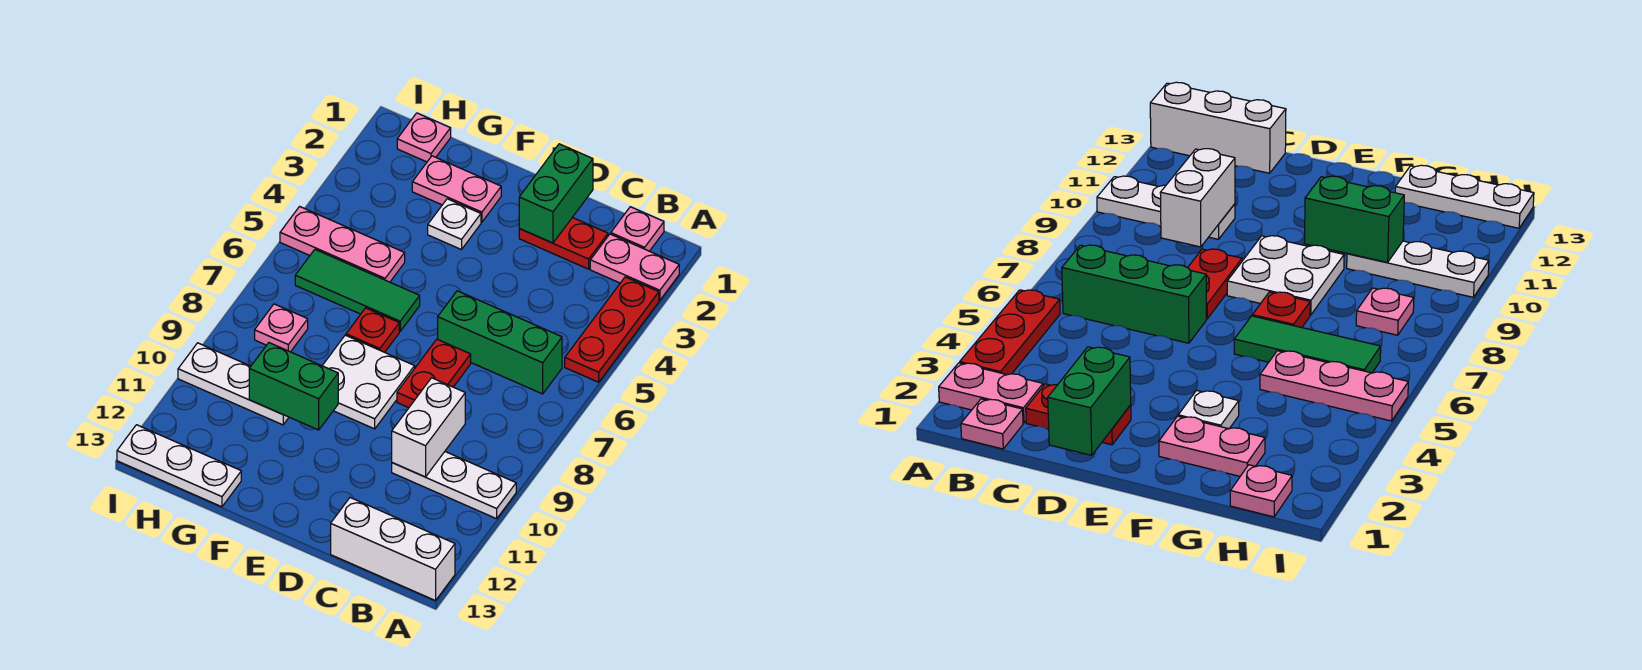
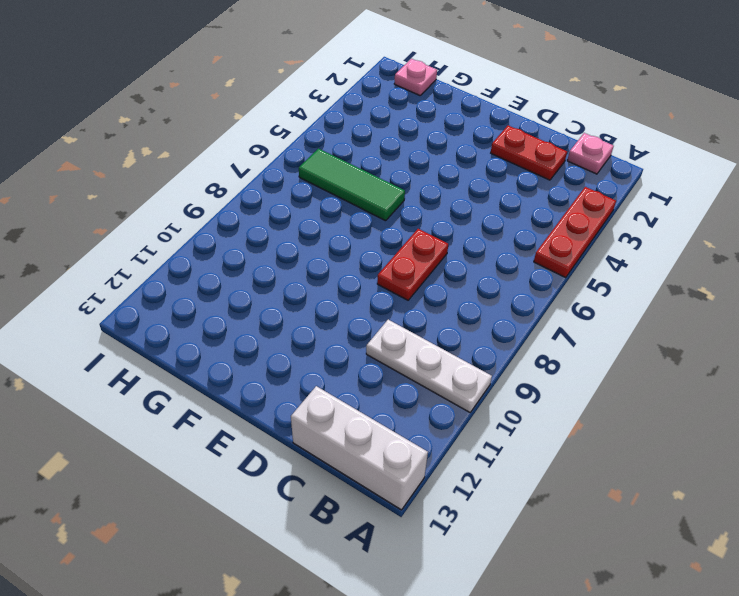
none -> pink plate A2:B2 level 1
none -> green brick B6:D6 level 1
none -> white plate E8:F9 level 1

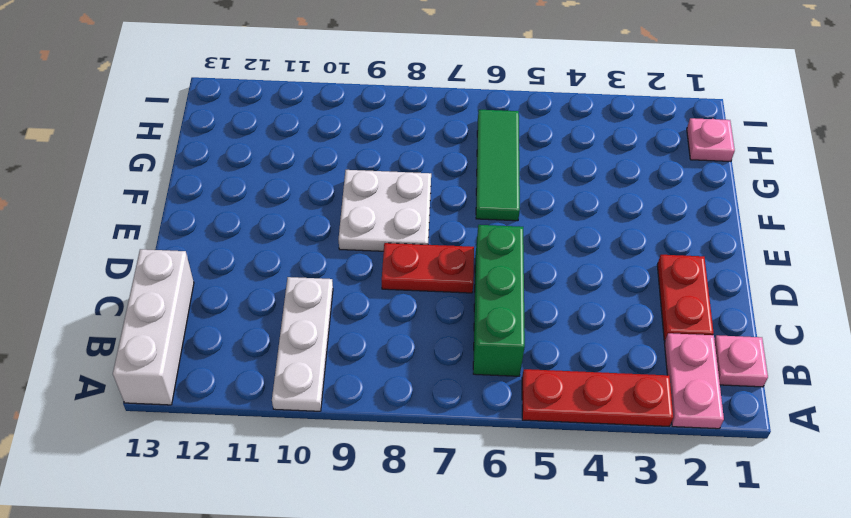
none -> pink plate F2:G2 level 1
none -> white plate F3 level 1
none -> red plate F7 level 1

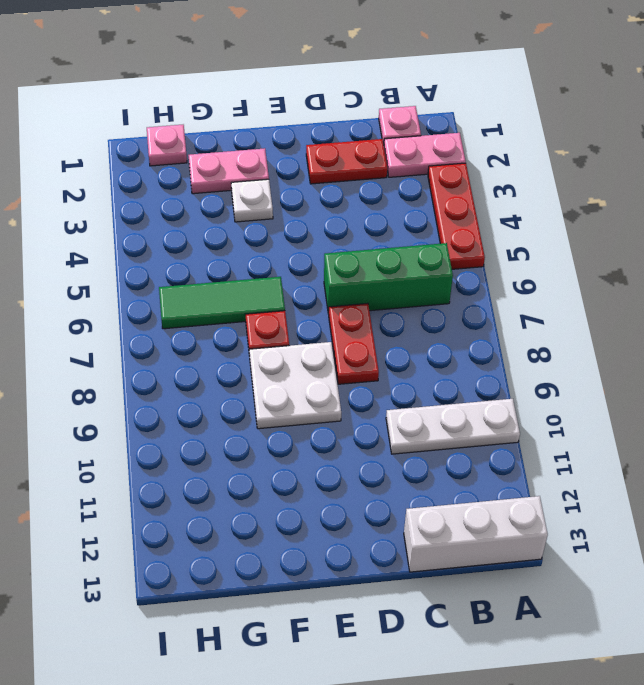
none -> pink plate G5:I5 level 1
none -> white plate G10:I10 level 1
none -> white plate G13:I13 level 1

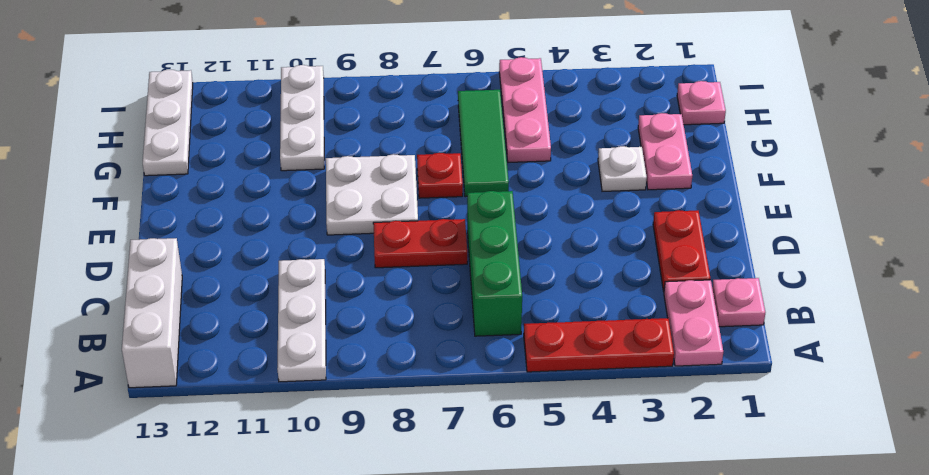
none -> pink plate H8 level 1
none -> white brick C9:C10 level 2
none -> green brick D1:D2 level 2

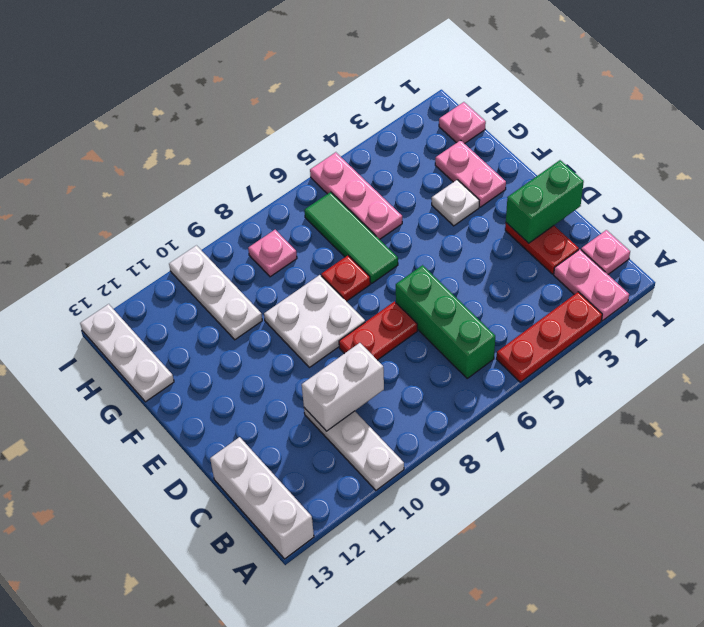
none -> green brick F10:G10 level 2

